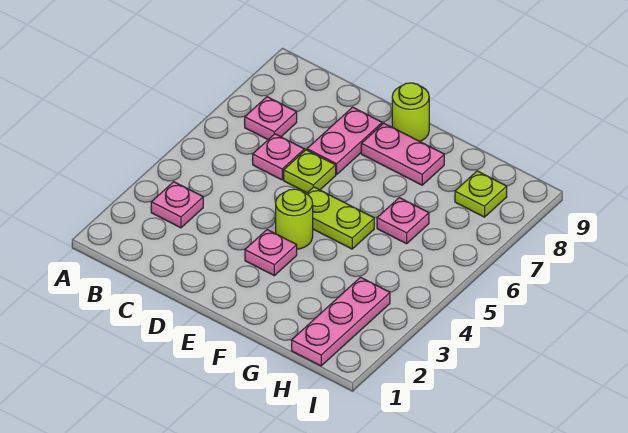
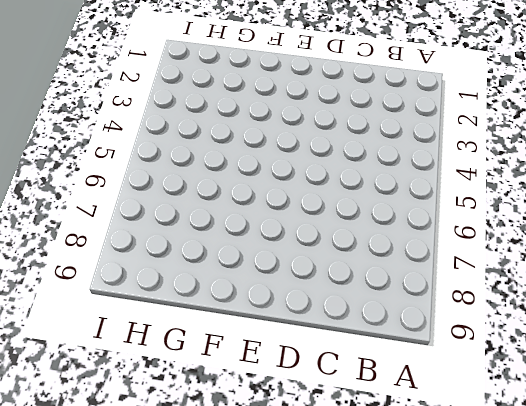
none -> pink plate B3 level 1
none -> pink plate B7 level 1
none -> pink plate C6 level 1

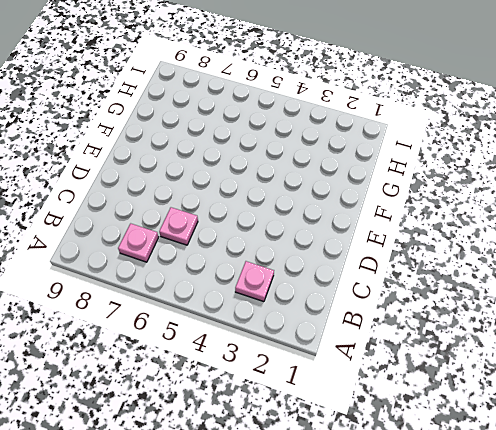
none -> lime plate D6 level 1
none -> pink plate D7:D8 level 1
none -> pink plate E3 level 1

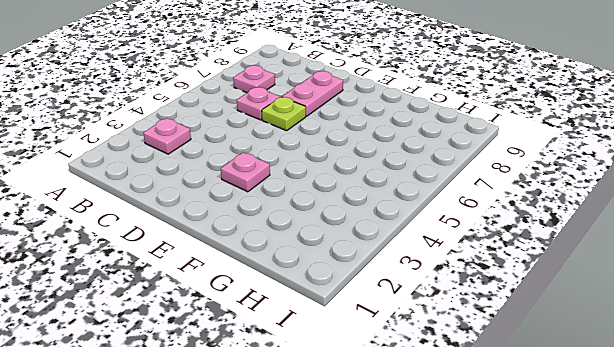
none -> lime round brick E4 level 1
none -> lime plate E5:F5 level 1
none -> pink plate E8:F8 level 1

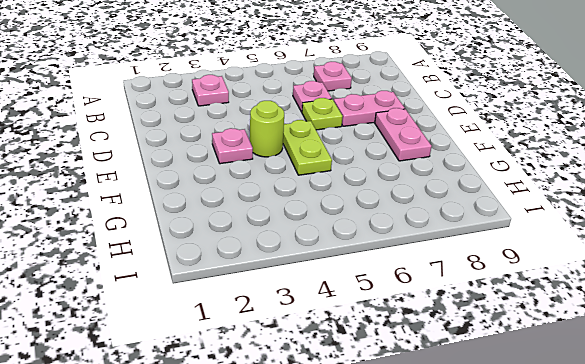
none -> lime round brick E9 level 1
none -> pink plate G6 level 1
none -> pink plate H1:H3 level 1

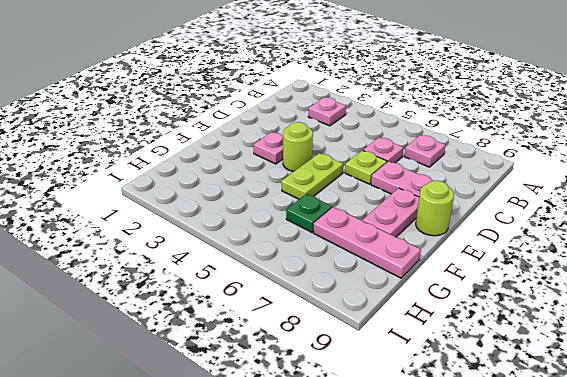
green plate G6 level 1 -> pink plate G6 level 1
pink plate G7:G9 level 1 -> pink plate H1:H3 level 1
none -> lime plate H8 level 1

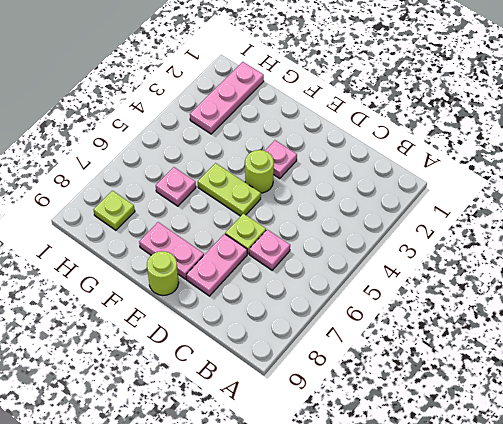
none -> pink plate B3 level 1
none -> pink plate B7 level 1

